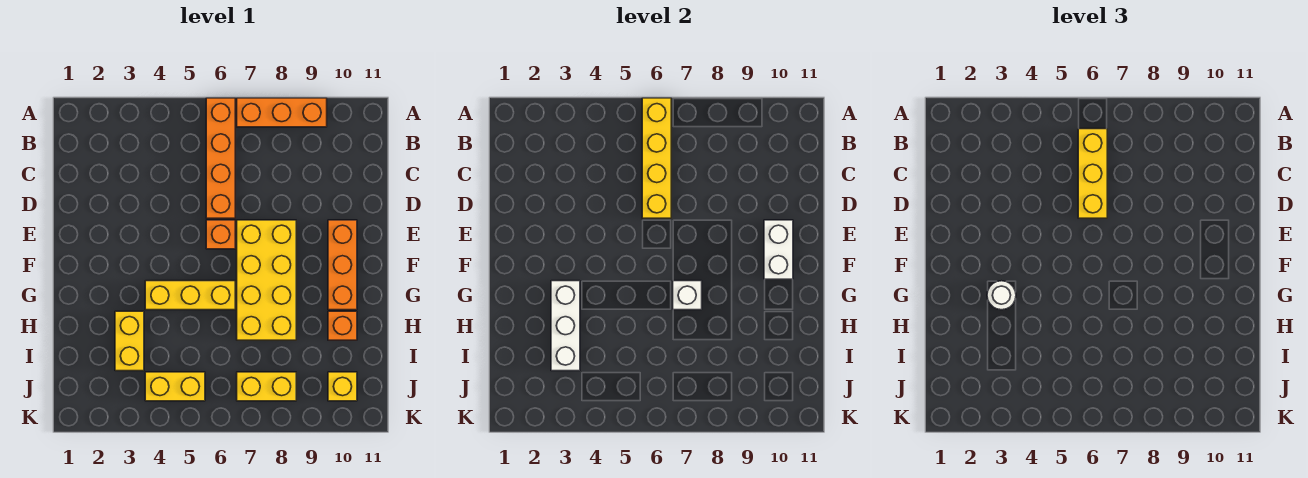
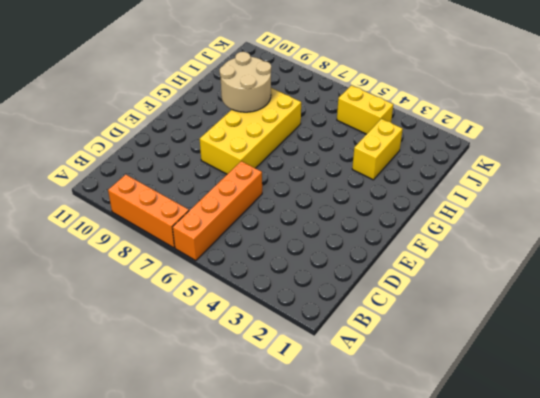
tan round brick G8:H9 level 2 -> none
none -> orange brick E6 level 1
none -> orange brick E10:G10 level 1
none -> yellow brick G4:G6 level 1

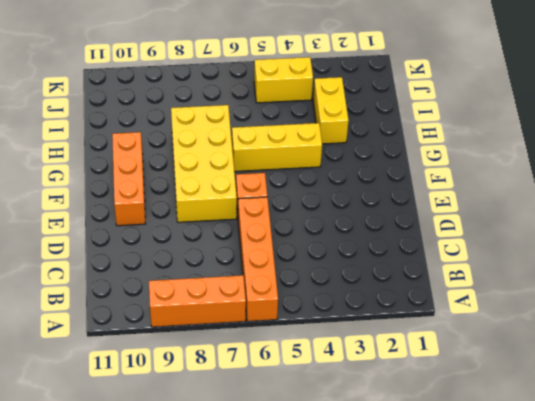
none -> orange brick H10 level 1
none -> yellow brick J7:J8 level 1
none -> yellow brick J10 level 1

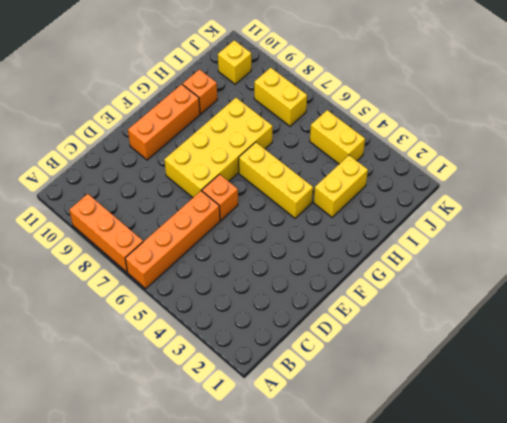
none -> yellow brick A6:D6 level 2
none -> white brick E10:F10 level 2
none -> white brick G3:I3 level 2

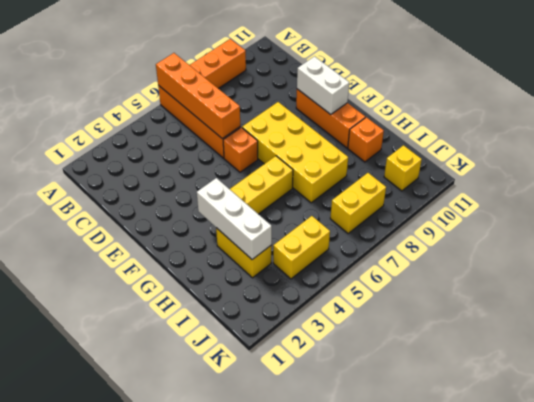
orange brick A6:D6 level 2 -> yellow brick A6:D6 level 2
none -> white brick G7 level 2
none -> yellow brick B6:D6 level 3
none -> white round brick G3 level 3

